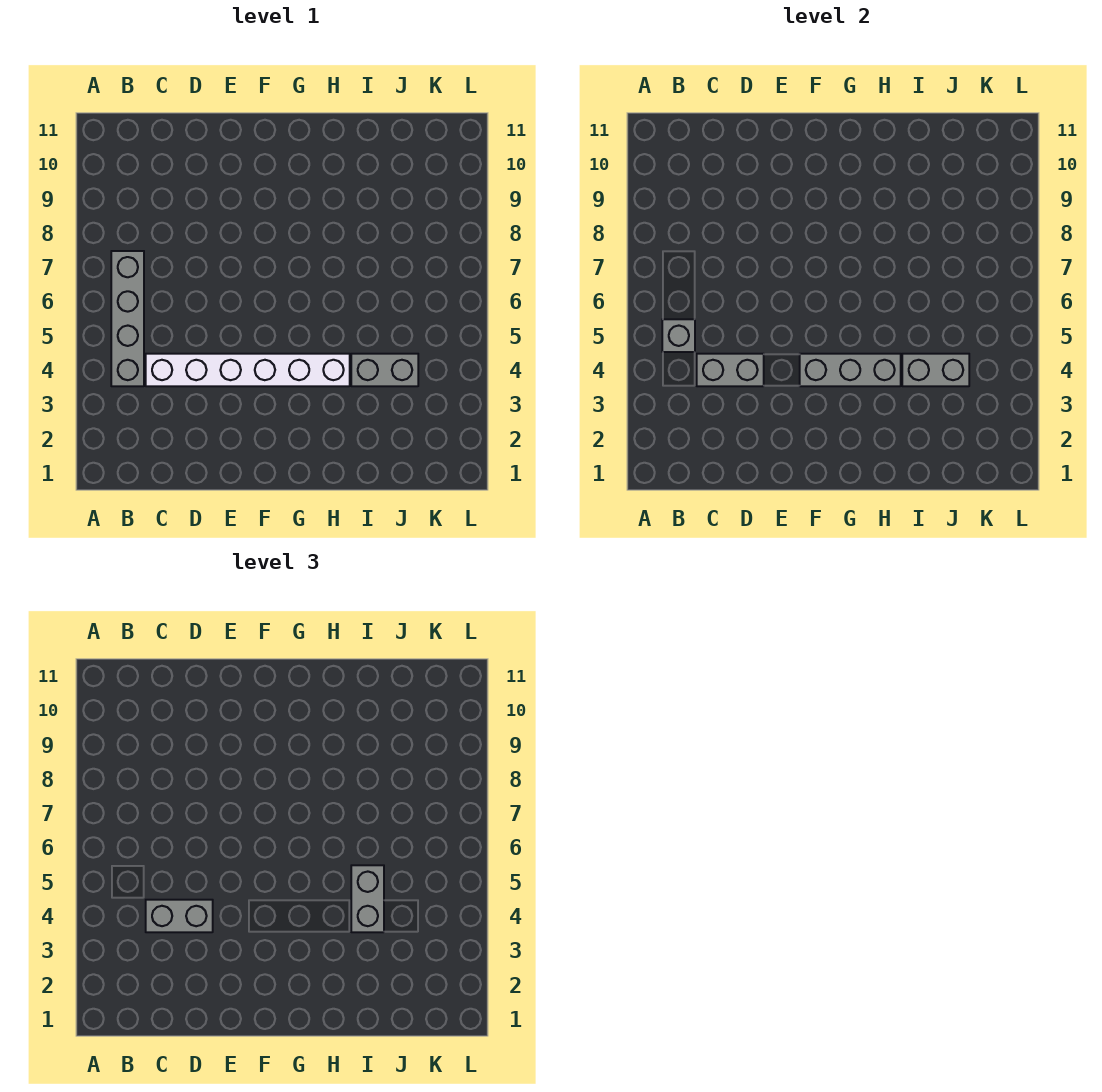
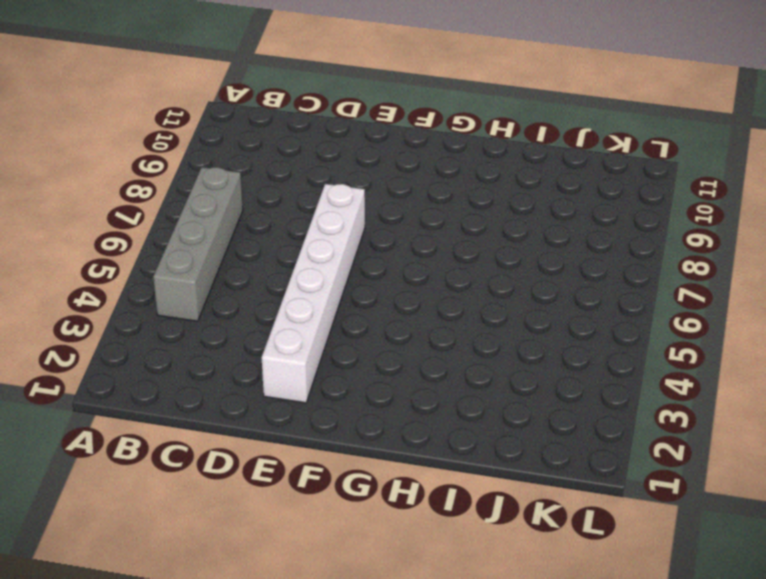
white brick E2:E7 level 1 -> white brick C4:H4 level 1
none -> grey brick I4:J4 level 1
none -> grey brick B5 level 2

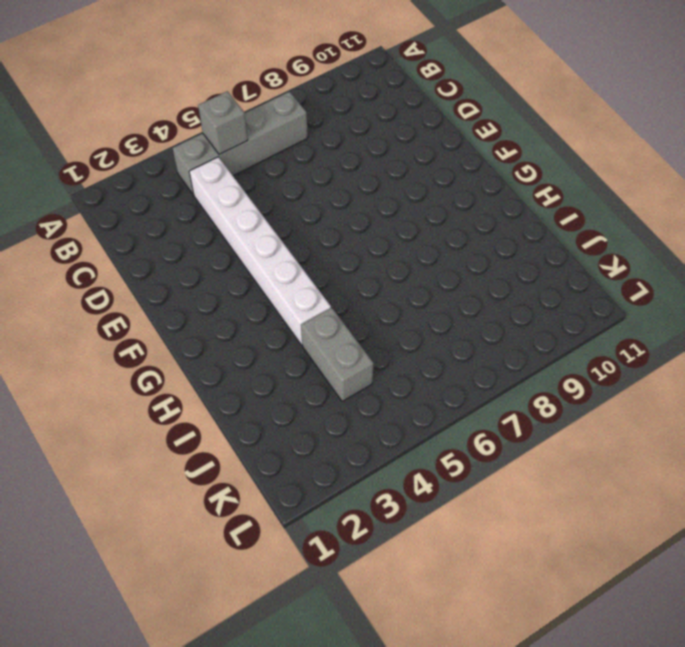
none -> grey brick C4:D4 level 2
none -> grey brick F4:H4 level 2

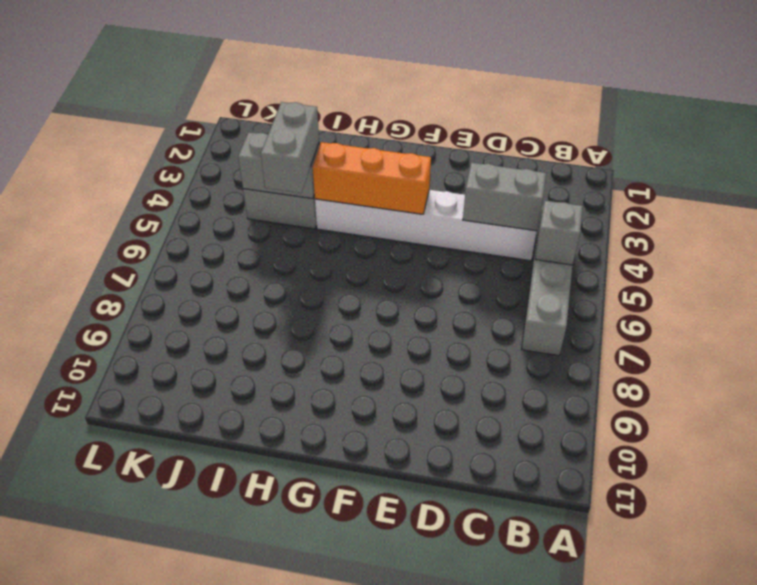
orange brick F4:H4 level 2 -> grey brick F4:H4 level 2
none -> grey brick C4:D4 level 3

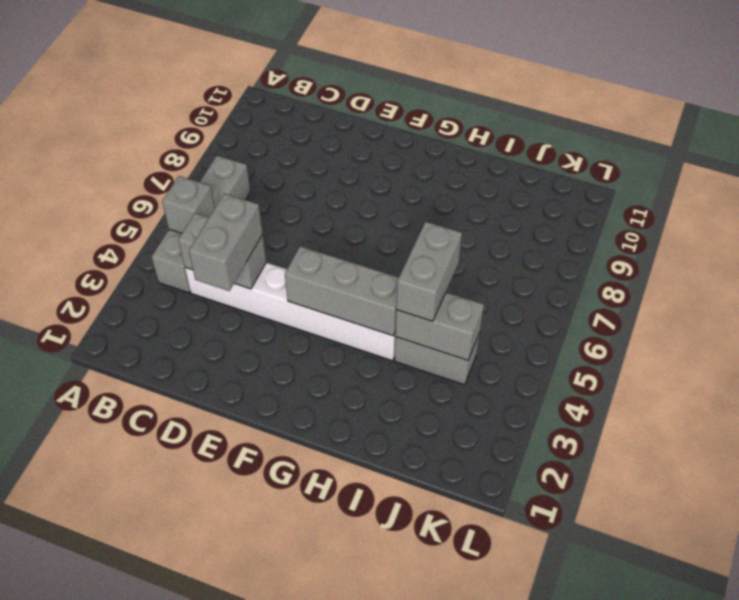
grey brick D3:D4 level 3 -> grey brick C4:D4 level 3

